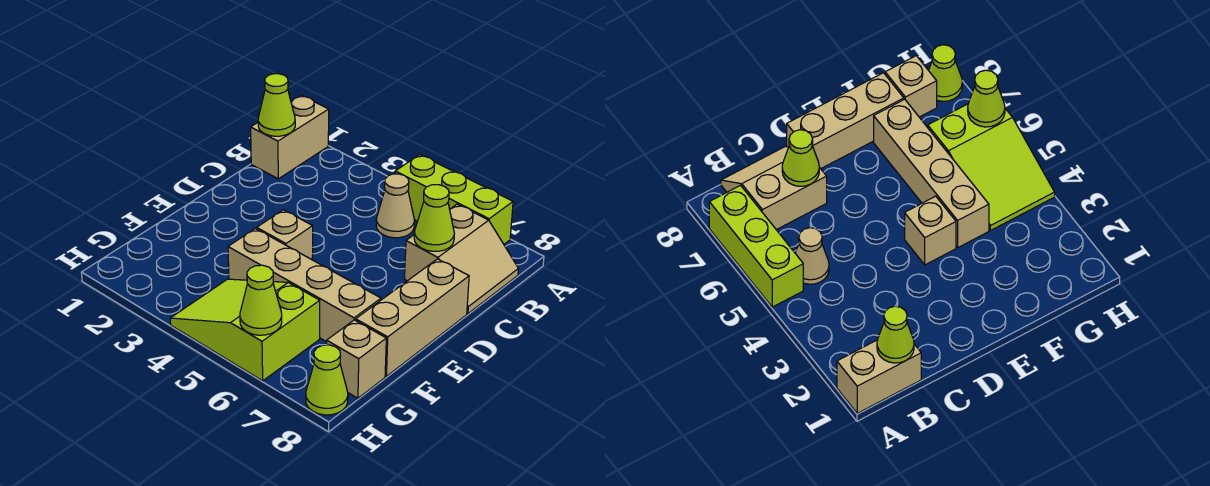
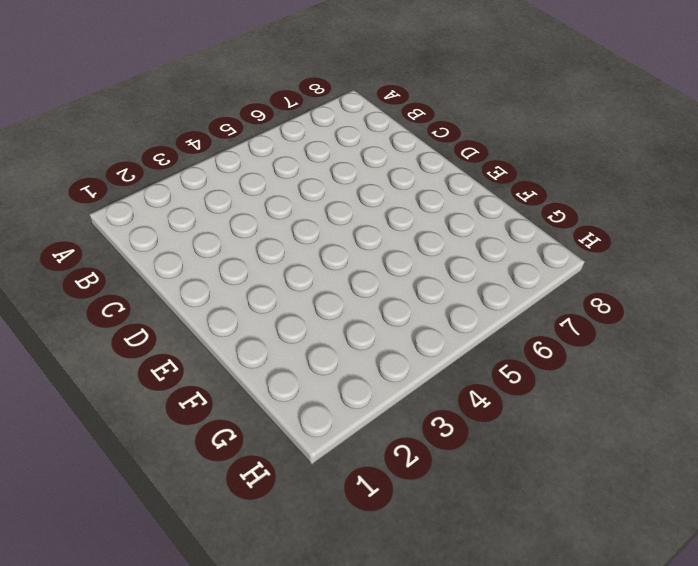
none -> tan brick A1:B1 level 1
none -> lime brick A5:A7 level 1
none -> tan cone B5 level 1

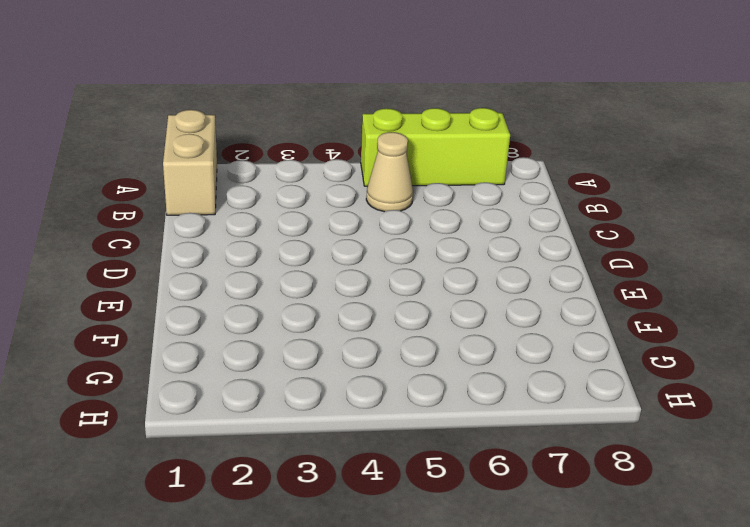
none -> tan slope B7:C8 level 1 top 7
none -> tan brick D8:F8 level 1
none -> tan brick E4 level 1

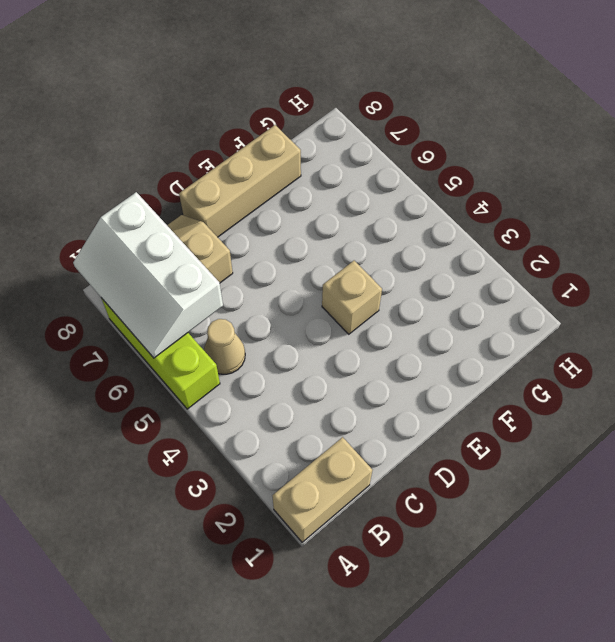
white slope A6:B8 level 2 top B -> none
none -> tan brick F4:F7 level 1
none -> lime slope G4:H6 level 1 top 6
none -> tan brick G8 level 1

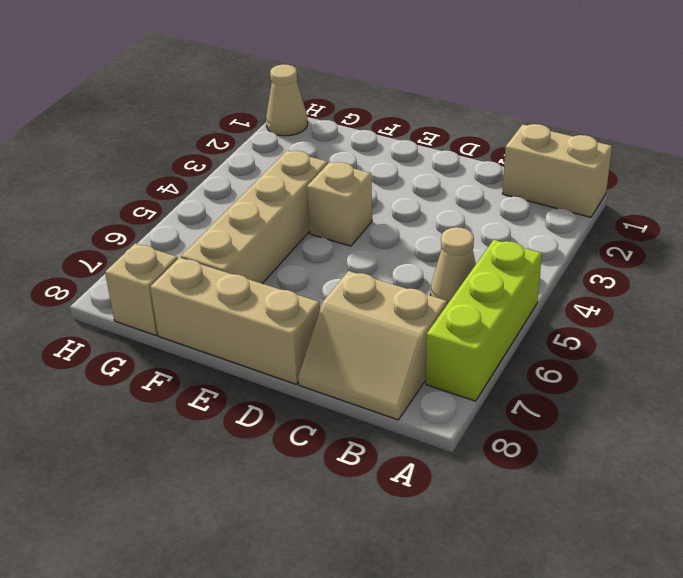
tan cone H1 level 1 -> none
none -> lime slope G4:H6 level 1 top 6
none -> lime cone H8 level 1
none -> lime cone B1 level 2

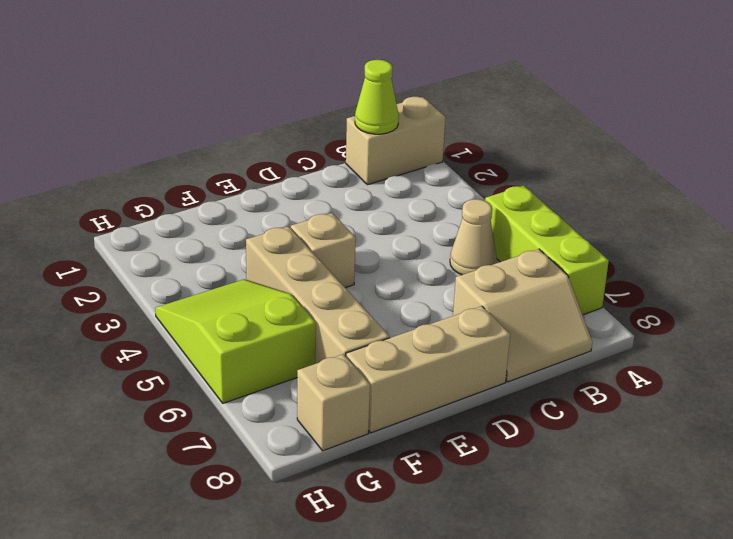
none -> lime cone H8 level 1
none -> lime cone C7 level 2
none -> lime cone H6 level 2

